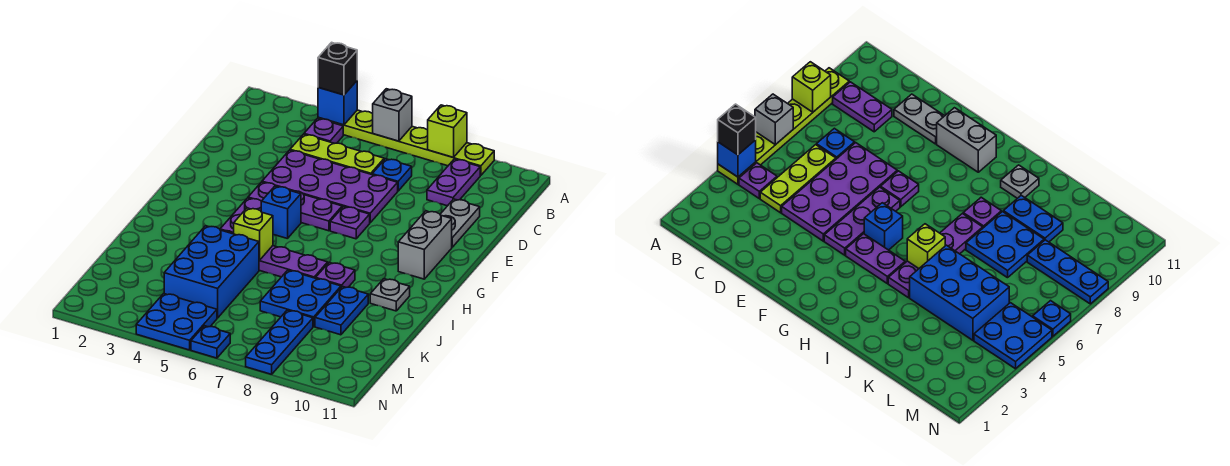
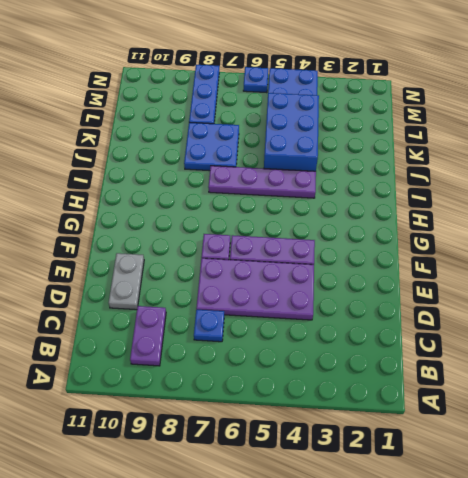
none -> lime plate A4:A9 level 1
none -> purple plate B4 level 1
none -> lime plate C4:C6 level 1

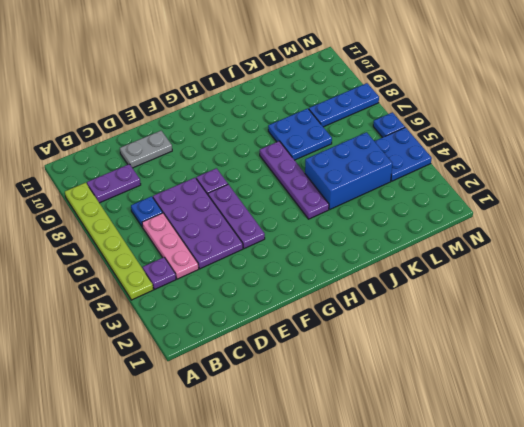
pink plate C4:C6 level 1 -> lime plate C4:C6 level 1
none -> grey brick F10:G10 level 1
none -> purple plate G4:H4 level 1
none -> blue brick G5 level 1

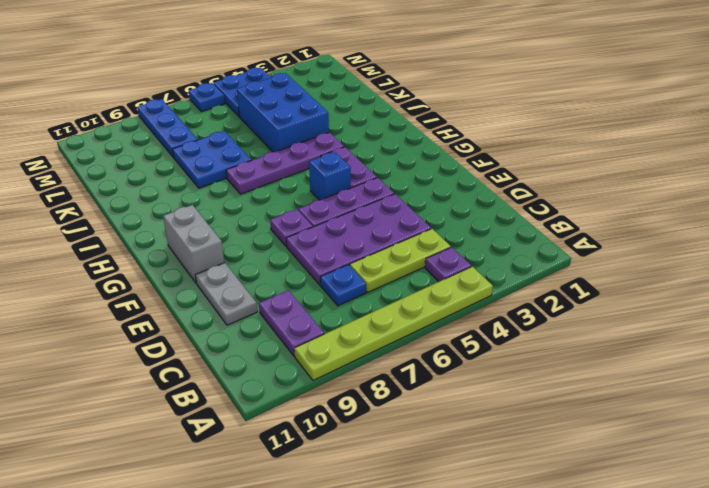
none -> purple plate I8 level 1
none -> grey plate I10 level 1
none -> blue plate J9:K9 level 1

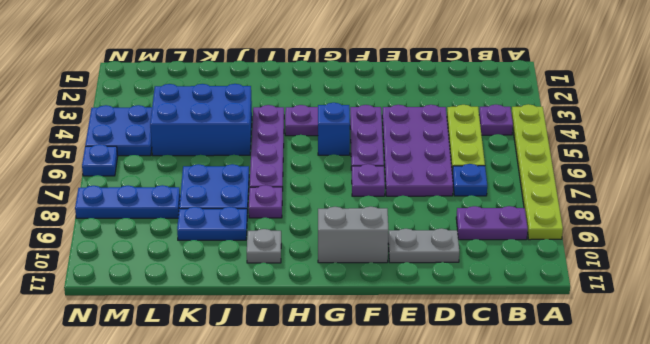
none -> blue brick A4 level 2
none -> grey brick A6 level 2
none -> lime brick A8 level 2

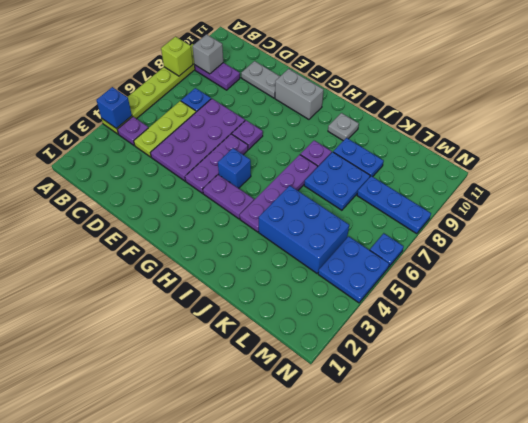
grey brick B9 level 2 -> grey brick A6 level 2
none -> lime brick I5 level 2
none -> black brick A4 level 3

